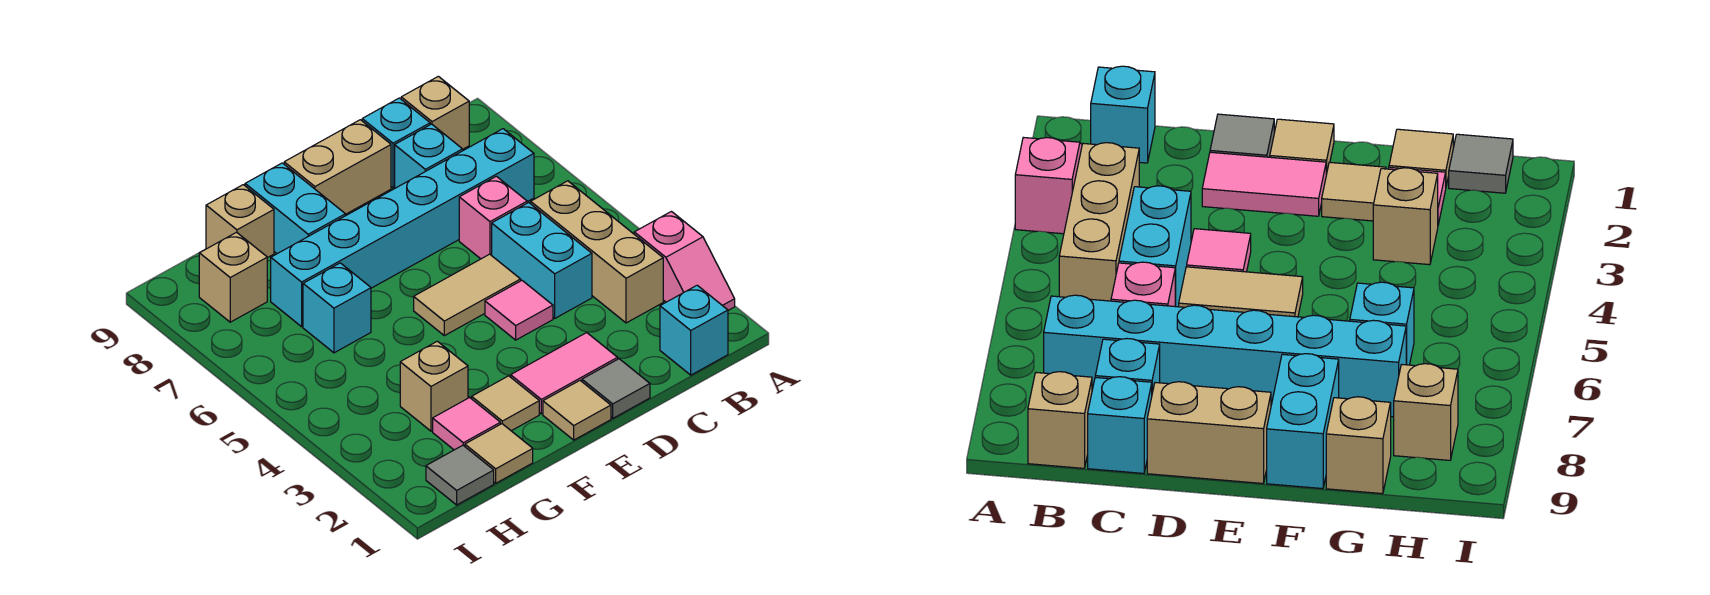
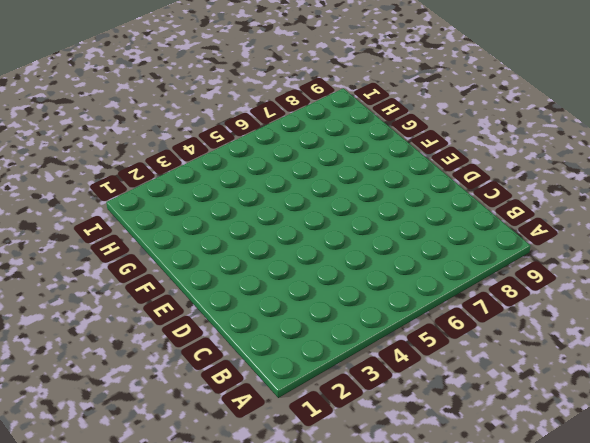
none -> pink slope A2:A3 level 1 top 3
none -> cyan brick B1 level 1
none -> tan brick B3:B5 level 1

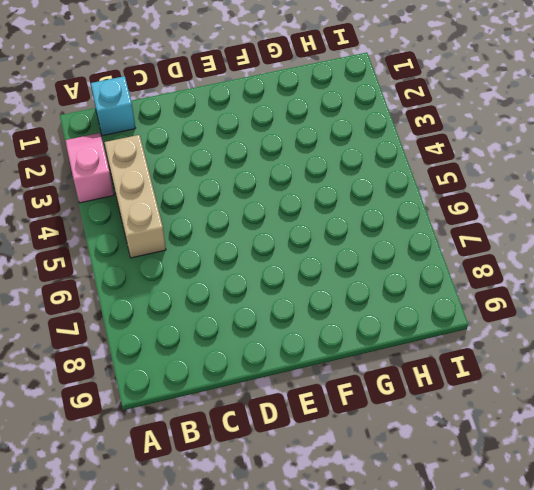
none -> cyan brick B7:G7 level 1
none -> tan brick B9 level 1
none -> cyan brick C4:C5 level 1

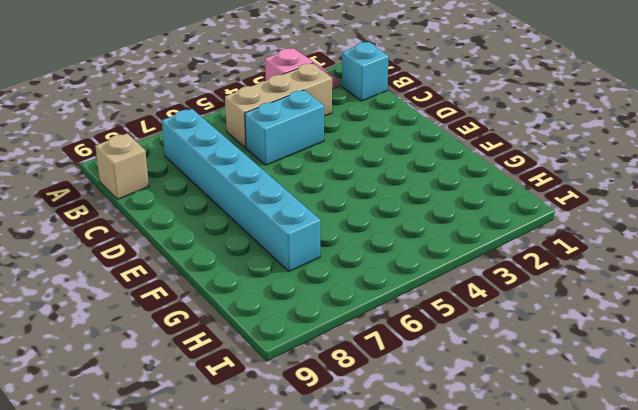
none -> pink brick C6 level 1
none -> cyan brick C8 level 1
none -> cyan brick C9 level 1

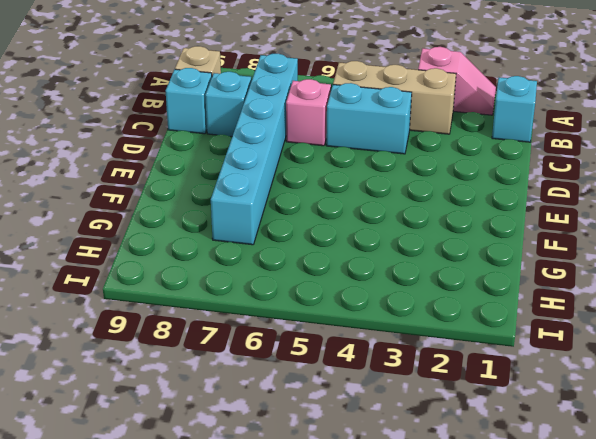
none -> grey tile D1 level 1
none -> pink tile D2:E2 level 1
none -> pink tile D4 level 1

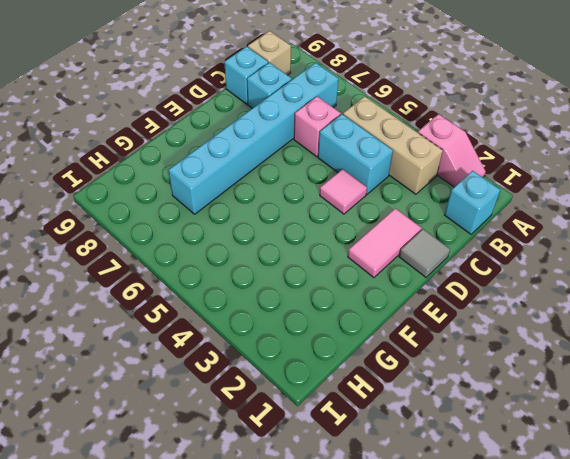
none -> tan tile D5:E5 level 1
none -> tan brick D9:E9 level 1
none -> tan tile E1 level 1

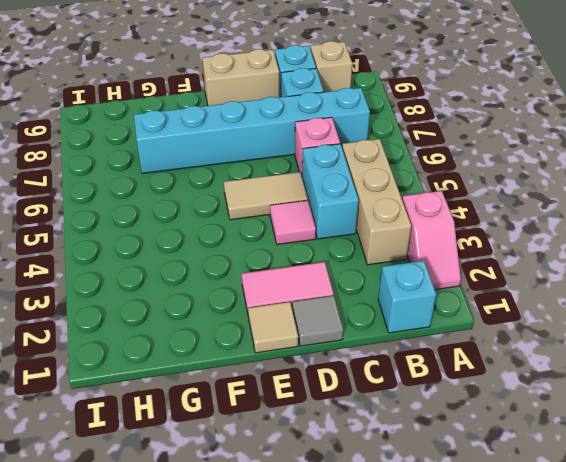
none -> tan tile F2 level 1
none -> cyan brick F8:F9 level 1
none -> tan tile G1 level 1

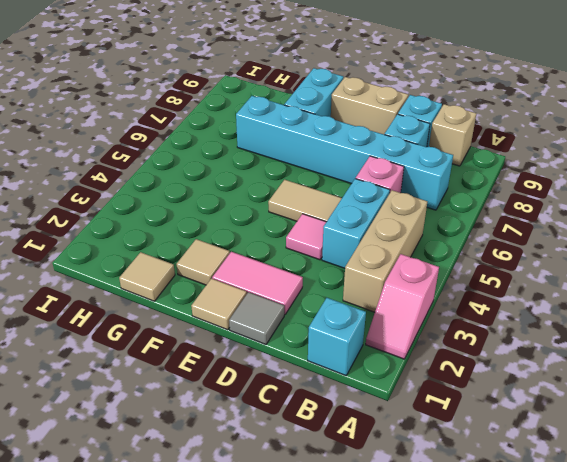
none -> pink tile G2 level 1
none -> tan brick G3 level 1
none -> cyan brick G6 level 1

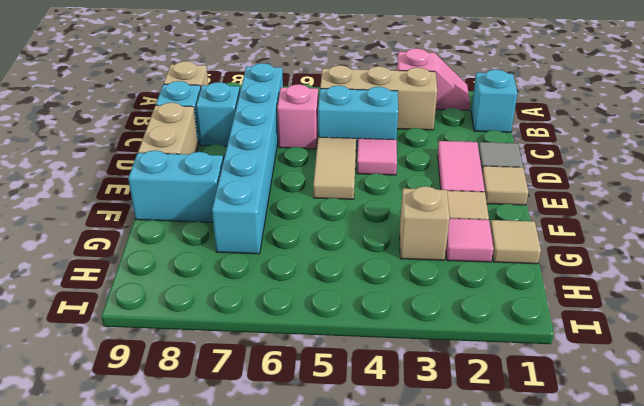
none -> cyan brick G6 level 1
none -> tan brick G9 level 1
none -> grey tile H1 level 1

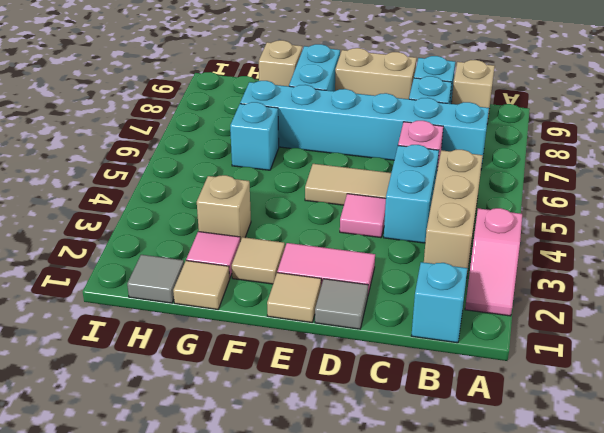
none -> tan brick H8 level 1

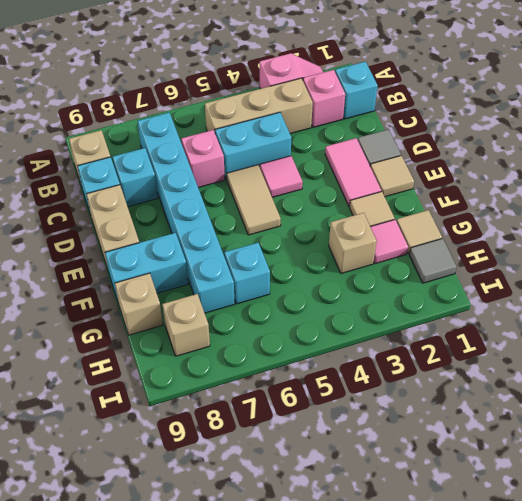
pink brick B2 level 1 -> none

